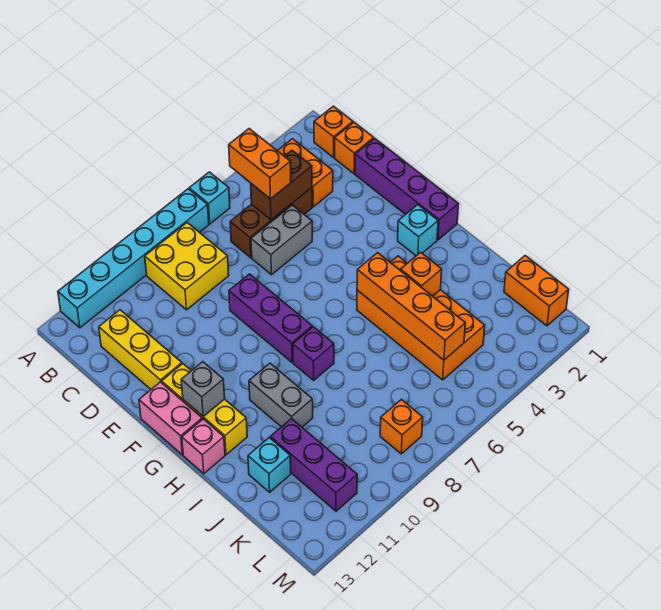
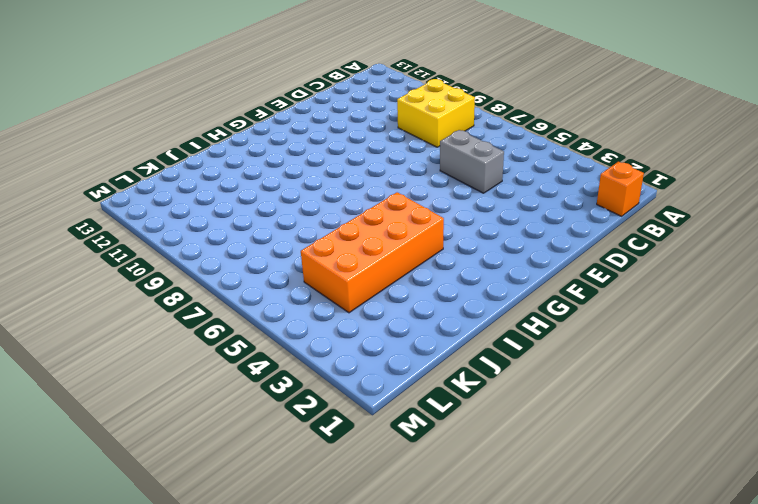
none -> cyan brick A6 level 1
none -> cyan brick A7:A12 level 1
none -> orange brick B3:C3 level 1

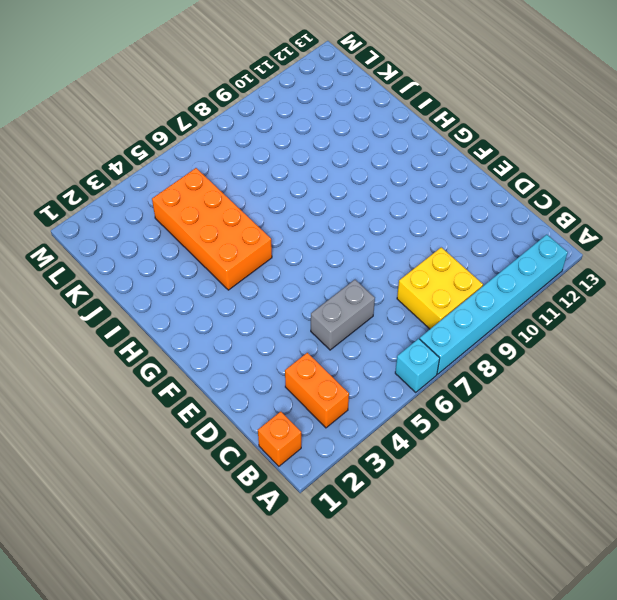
none -> orange brick C1 level 1
none -> brown brick C4:C6 level 1
none -> yellow brick C12:E12 level 1

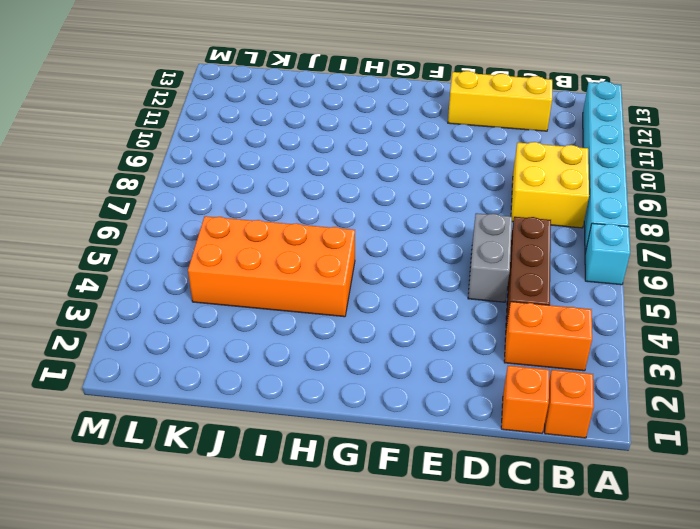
none -> purple brick D1:G1 level 1
none -> purple brick E8:G8 level 1
none -> yellow brick F12:H12 level 1

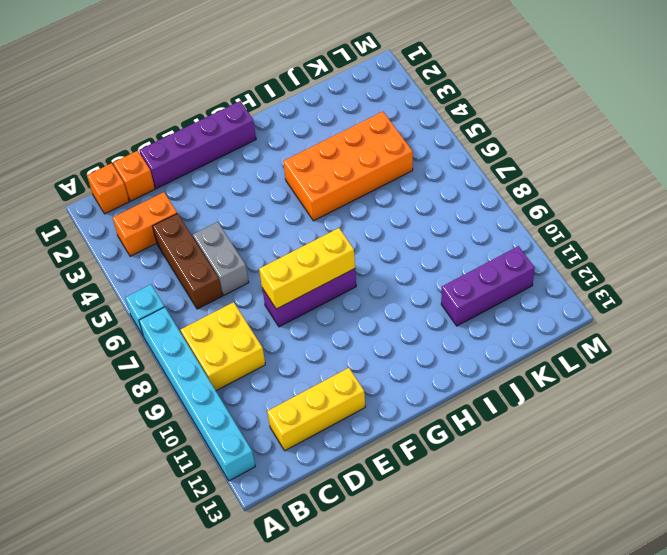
yellow brick E8:G8 level 2 -> yellow brick F12:H12 level 1
none -> pink brick F13:G13 level 1
none -> cyan brick G2 level 1
none -> purple brick H8 level 1

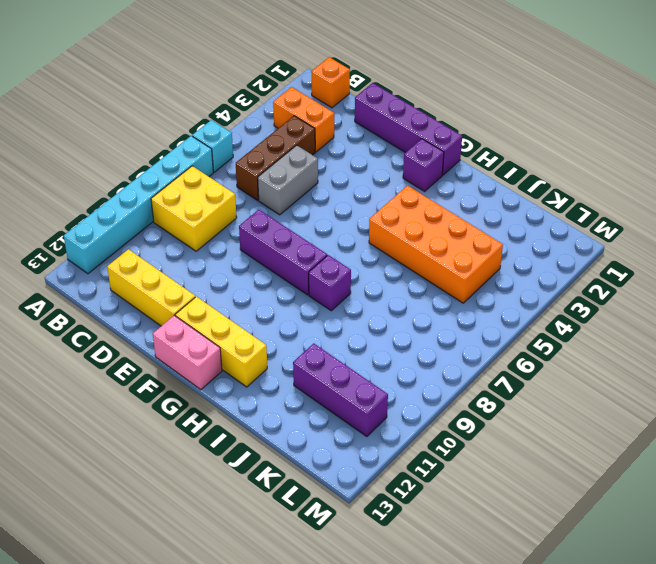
purple brick G2 level 1 -> cyan brick G2 level 1
none -> orange brick C1 level 1
none -> grey brick H10:I10 level 1
none -> pink brick H13 level 1

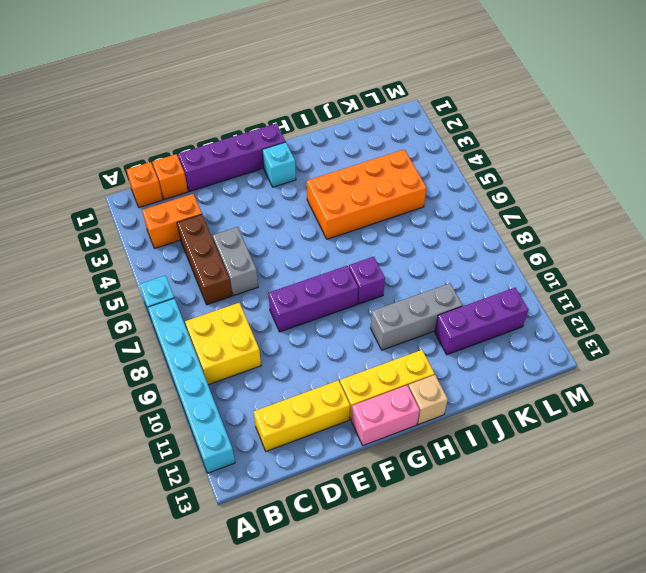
grey brick H10:J10 level 1 -> grey brick H10:I10 level 1
tan brick H13 level 1 -> pink brick H13 level 1
none -> cyan brick J12 level 1
none -> orange brick K1:L1 level 1
none -> orange brick L8 level 1

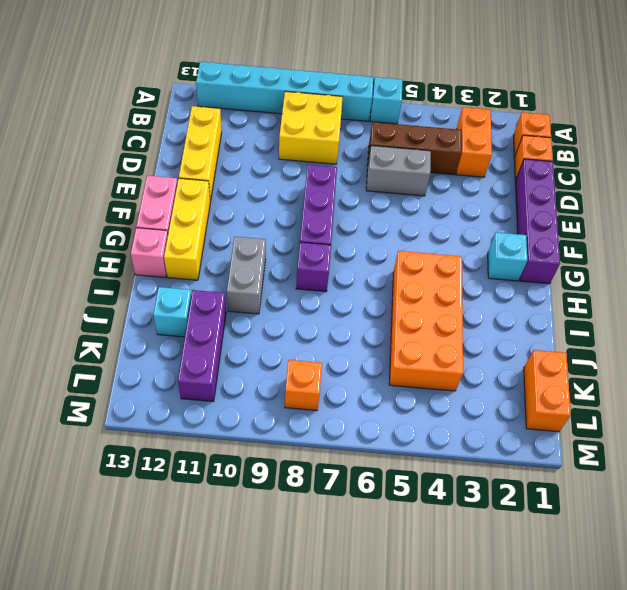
none -> brown brick C4:C5 level 2
none -> grey brick G12 level 2
none -> orange brick H5:K5 level 2

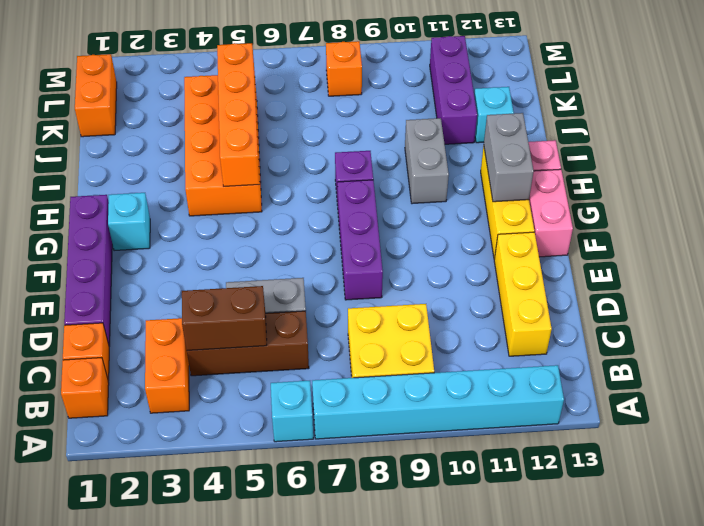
grey brick G12:H12 level 2 -> grey brick G12 level 2
none -> orange brick I4 level 2
none -> orange brick B5:C5 level 3

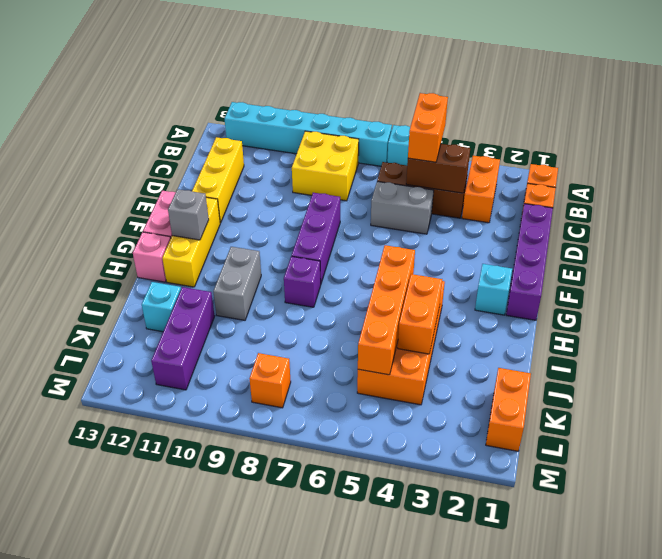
orange brick I4:J4 level 2 -> orange brick I4 level 2

